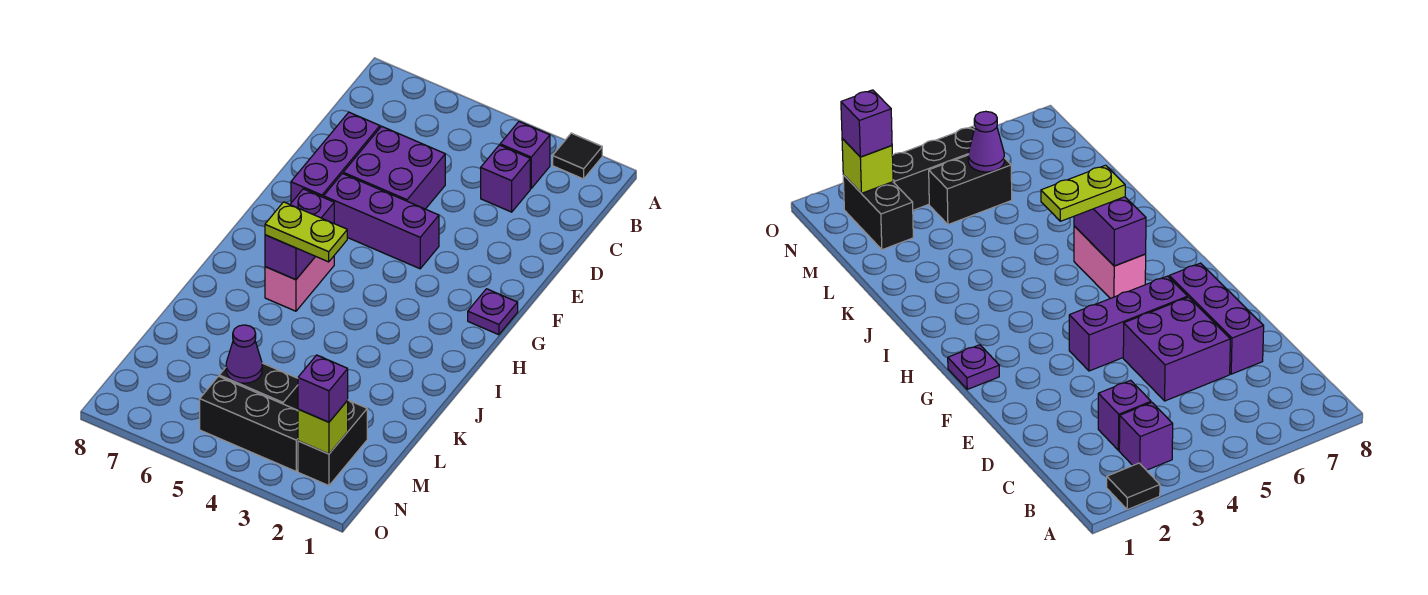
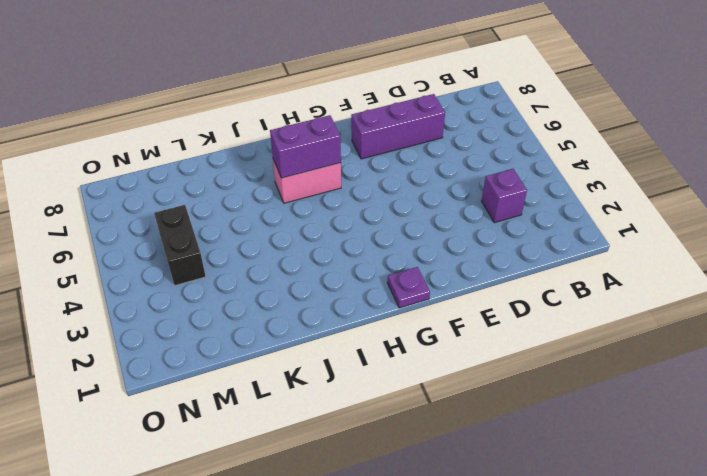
none -> black tile A2 level 1
none -> purple brick B3 level 1
none -> purple brick D5:E6 level 1

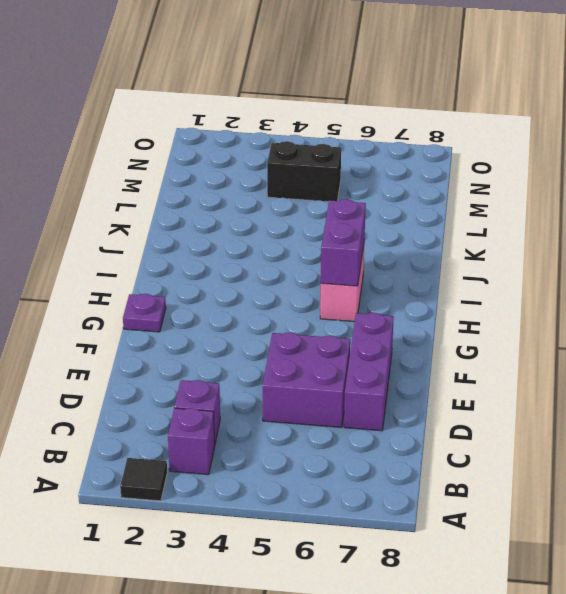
none -> purple brick F4:F6 level 1
none -> black brick M2:N2 level 1
none -> black brick N3:N5 level 1

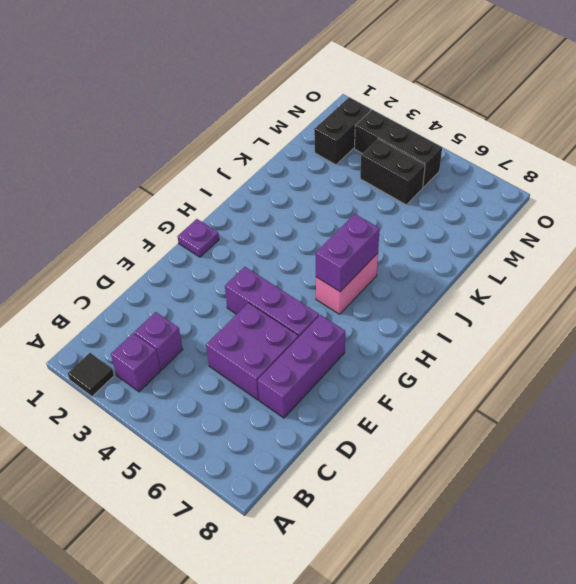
none -> purple cone M5 level 2
none -> lime brick N2 level 2
none -> lime plate I5:I6 level 3

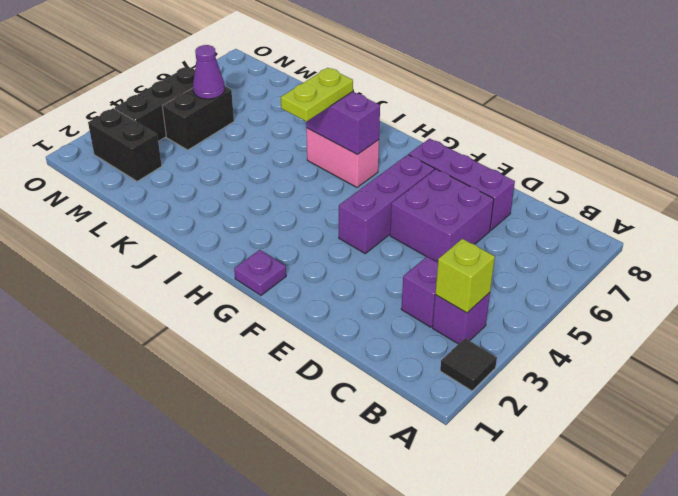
lime brick B3 level 2 -> lime brick N2 level 2
none -> purple brick N2 level 3

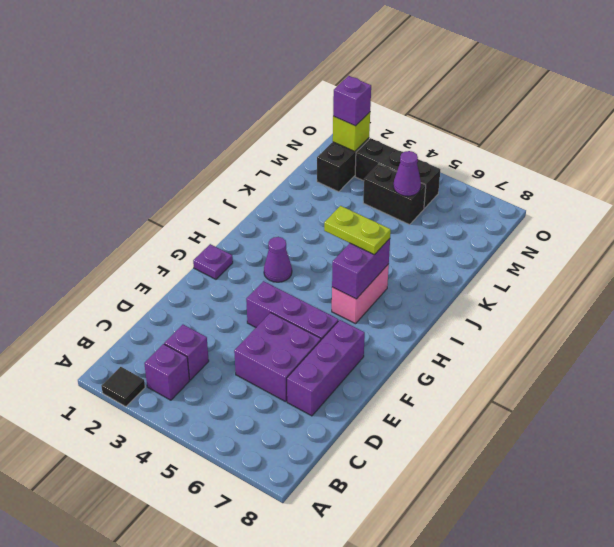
purple cone H3 level 1 -> none

